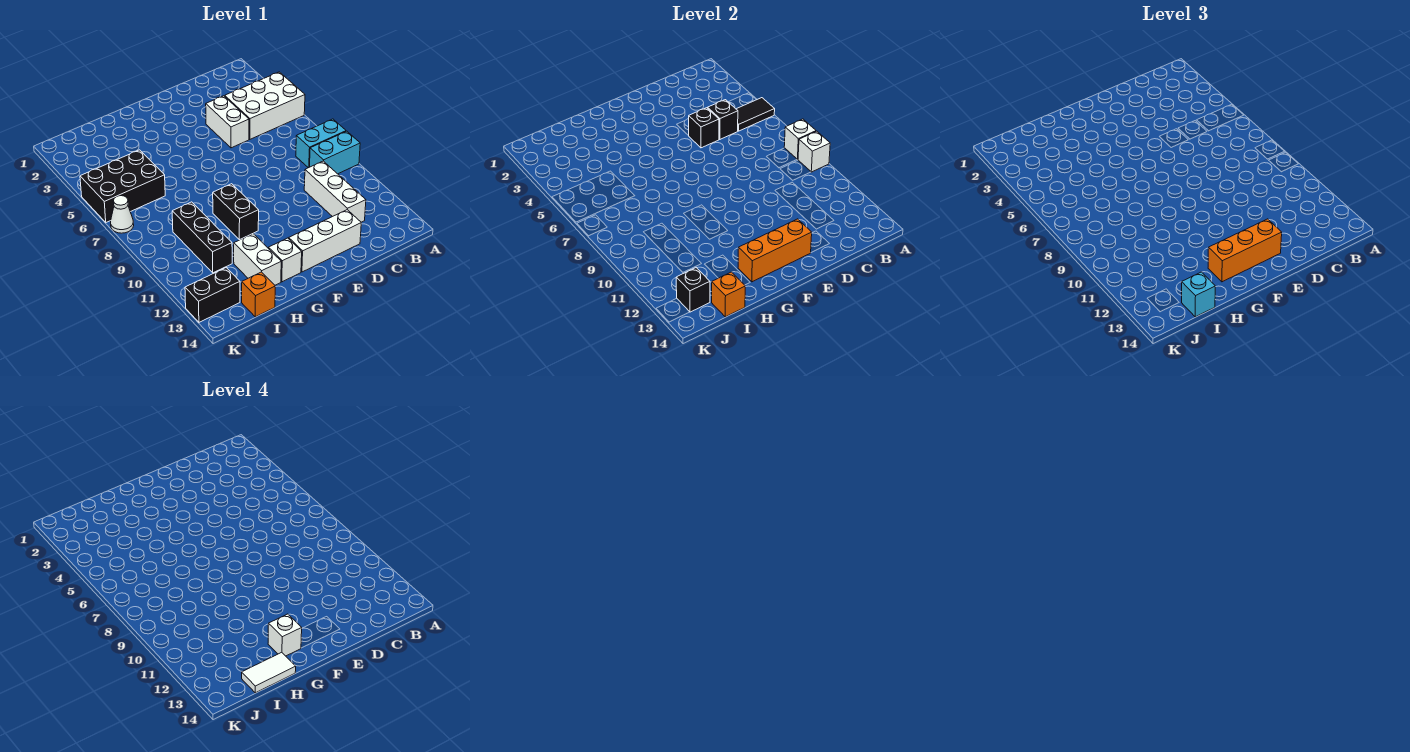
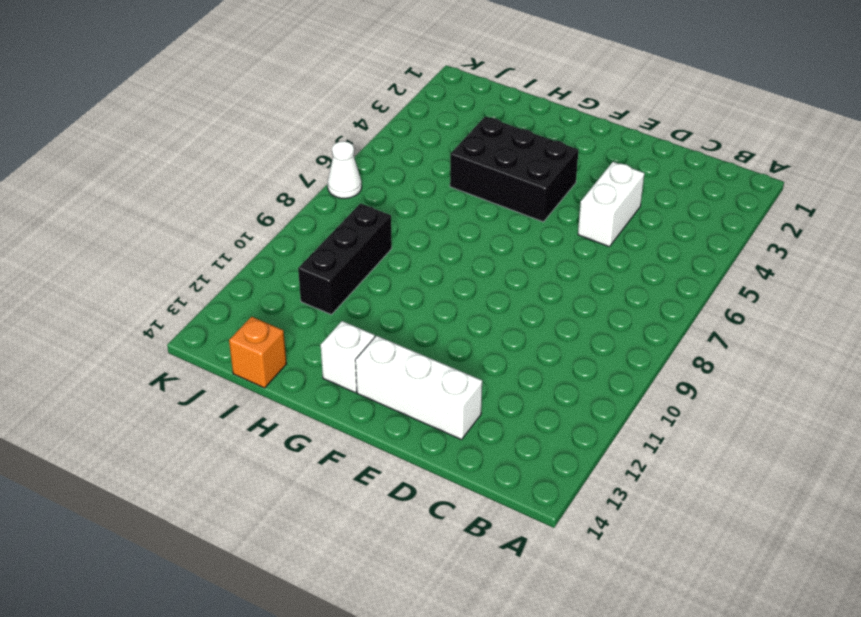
black brick F4:H5 level 1 -> black brick I5:K6 level 1
none -> white brick A4:C5 level 1
none -> cyan brick A8:B8 level 1
none -> cyan brick A9:B9 level 1

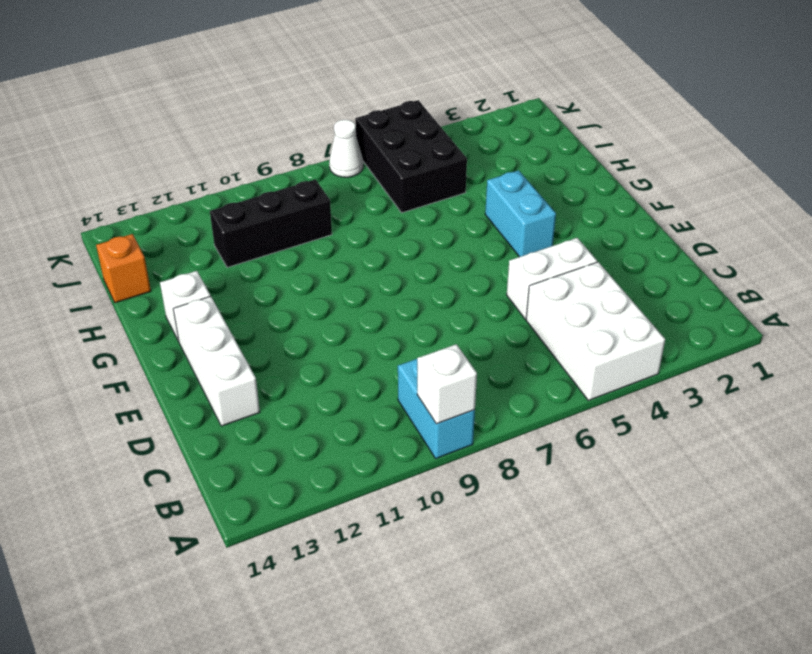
cyan brick F4:G4 level 1 -> cyan brick A8:B8 level 1
none -> white brick C10:C12 level 1
none -> black brick G9:G10 level 1
none -> white brick H12:H13 level 1

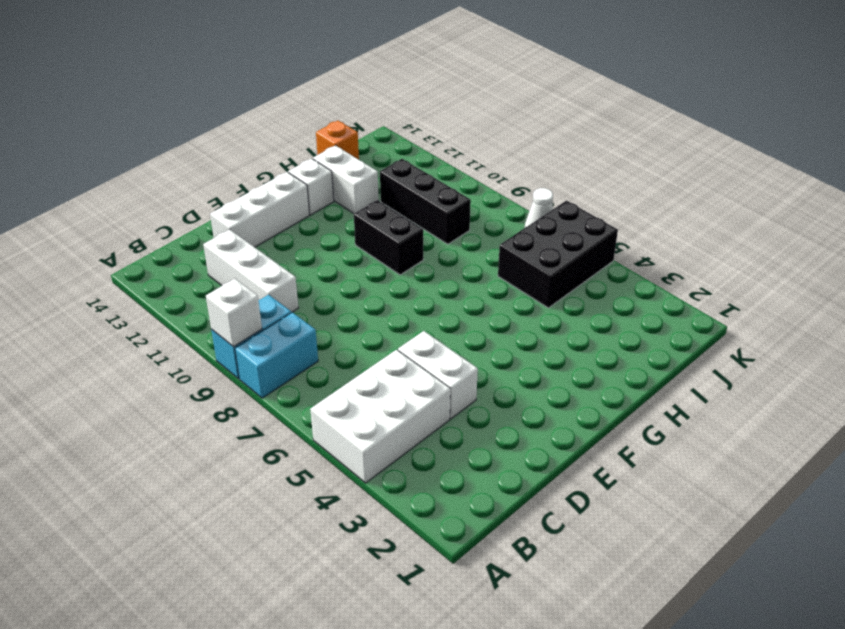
none -> black brick J13:K13 level 1
none -> black tile A5:B5 level 2
none -> white brick A8 level 2

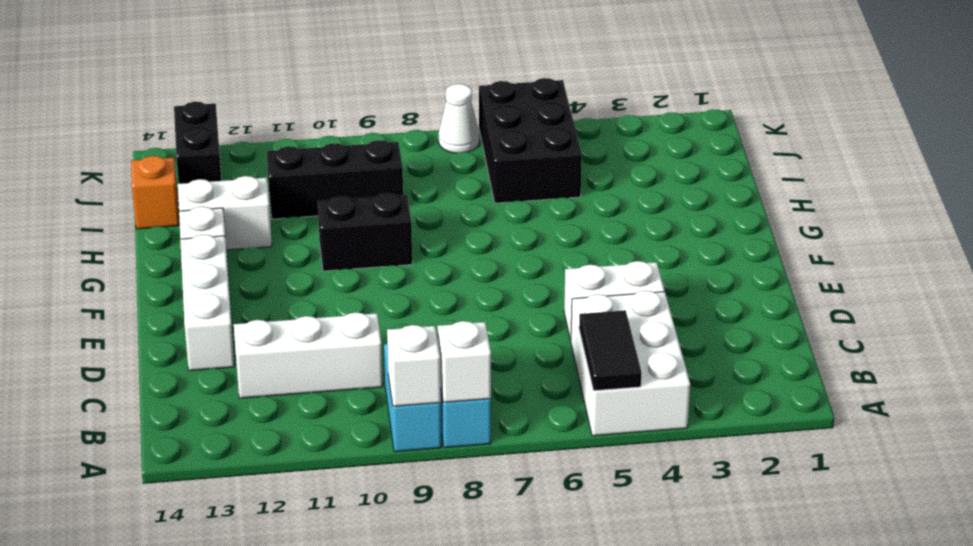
none -> black brick C5 level 2
none -> black brick D5 level 2
none -> orange brick E13:G13 level 2

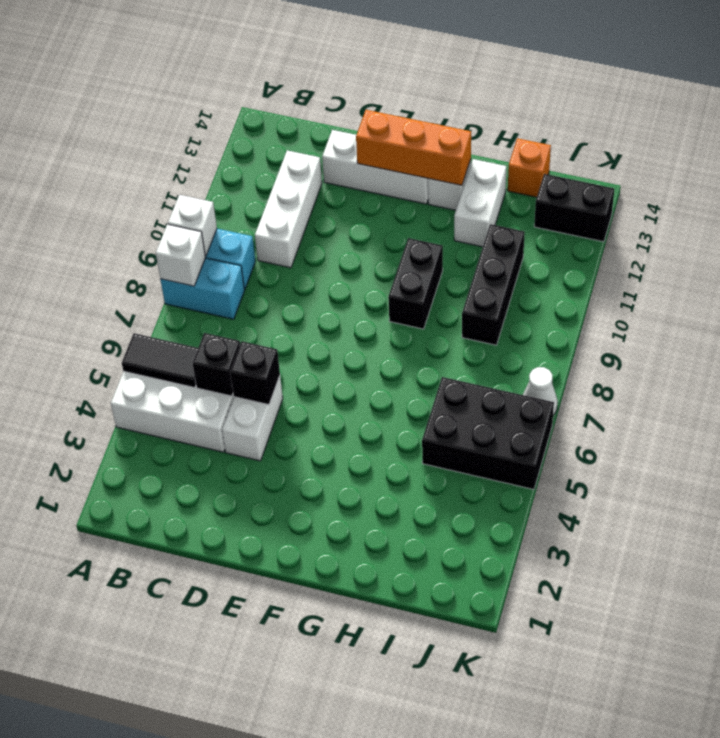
none -> orange brick I14 level 2
none -> black brick J13 level 2
none -> orange brick E13:G13 level 3

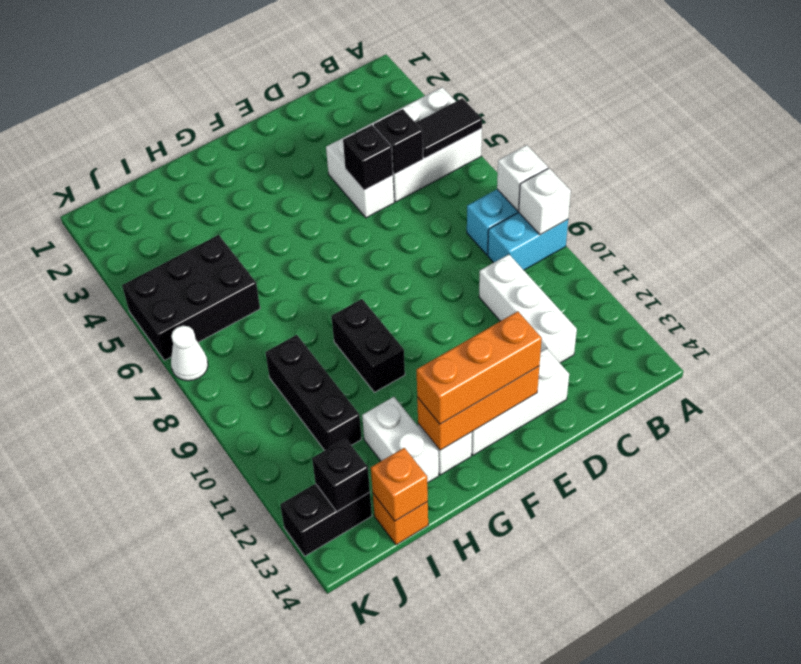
none -> cyan brick I14 level 3
none -> white brick G13 level 4
none -> white tile H14:I14 level 4

